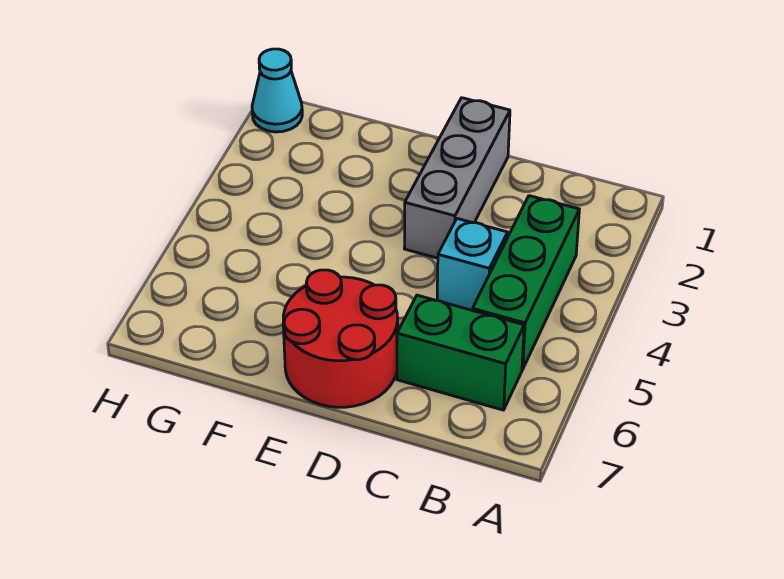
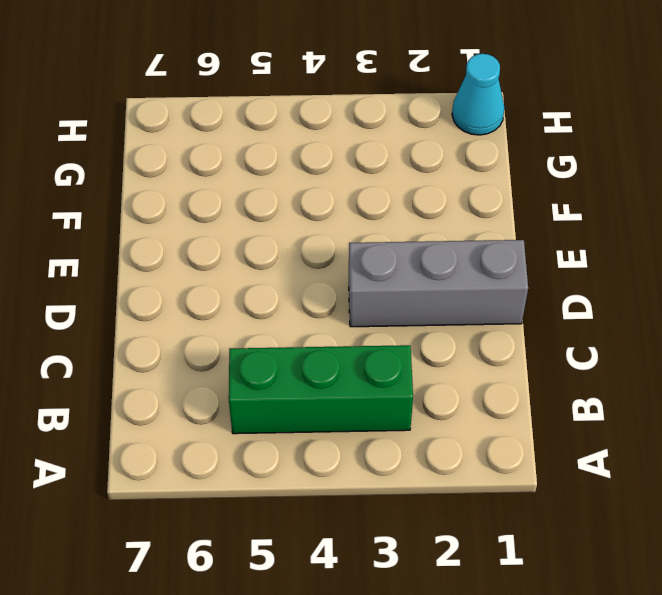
none -> green brick B6:C6 level 1
none -> cyan brick C4 level 1

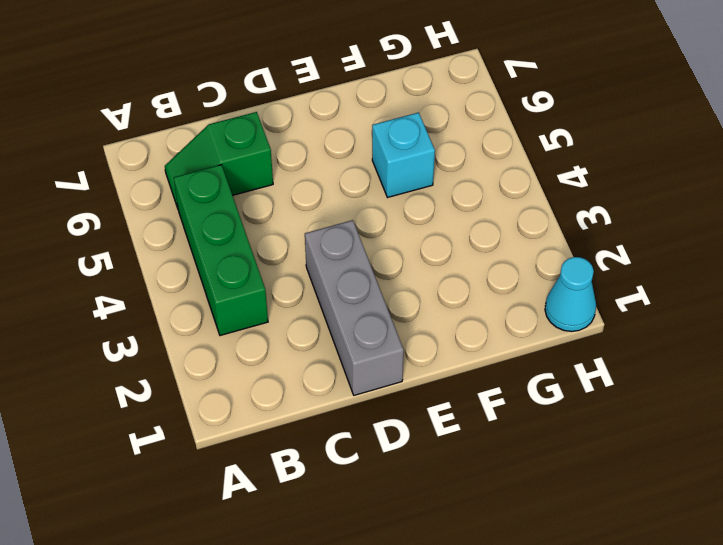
green slope B6:C6 level 1 top C -> green brick B6:C6 level 1
cyan brick F5 level 1 -> cyan brick C4 level 1
none -> red round brick D6:E7 level 1

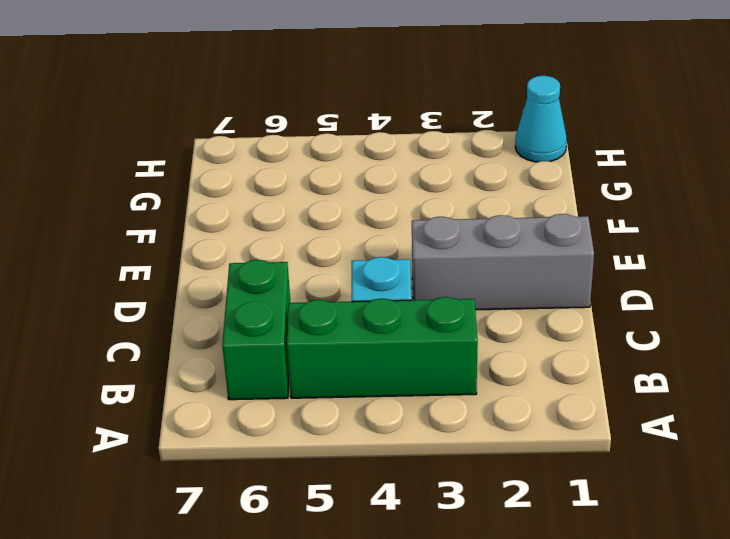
none -> red round brick D6:E7 level 1

